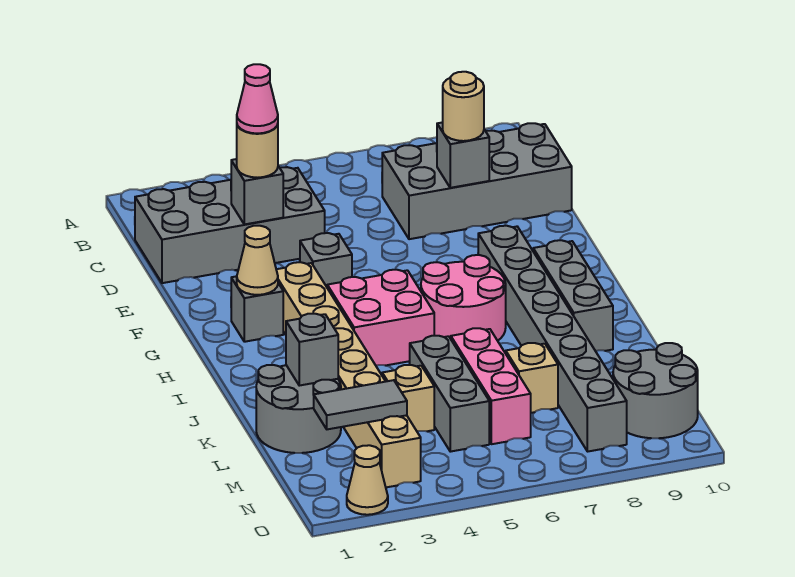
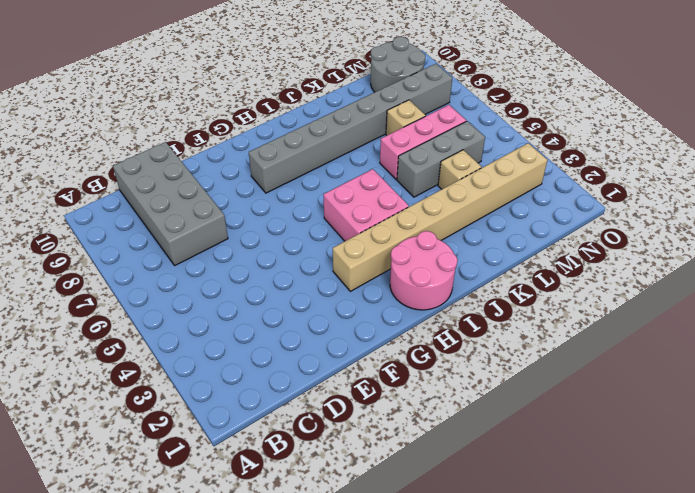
pink round brick H1:I2 level 1 -> pink round brick H6:I7 level 1
none -> grey brick C1:D4 level 1
none -> grey brick F4 level 1
none -> grey brick G2 level 1

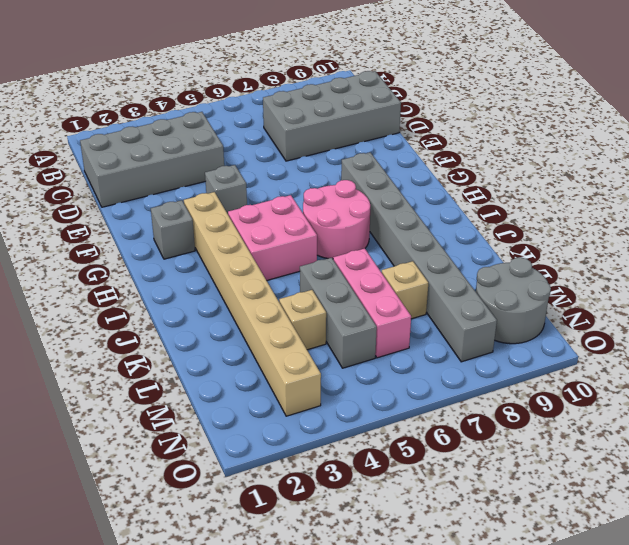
none -> grey brick H9:J9 level 1
none -> grey round brick K1:L2 level 1
none -> tan cone O2 level 1

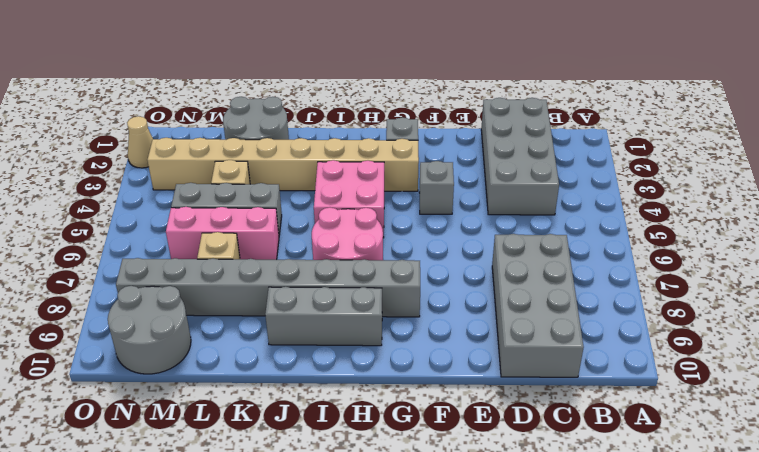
none -> grey brick D3 level 2
none -> grey brick D8 level 2
none -> tan cone G2 level 2

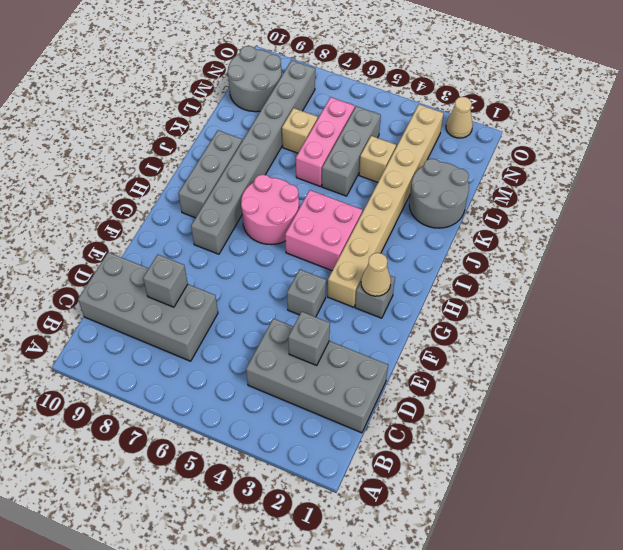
none -> grey brick K2 level 2
none -> grey tile M2:M3 level 2
none -> tan round brick D3 level 3

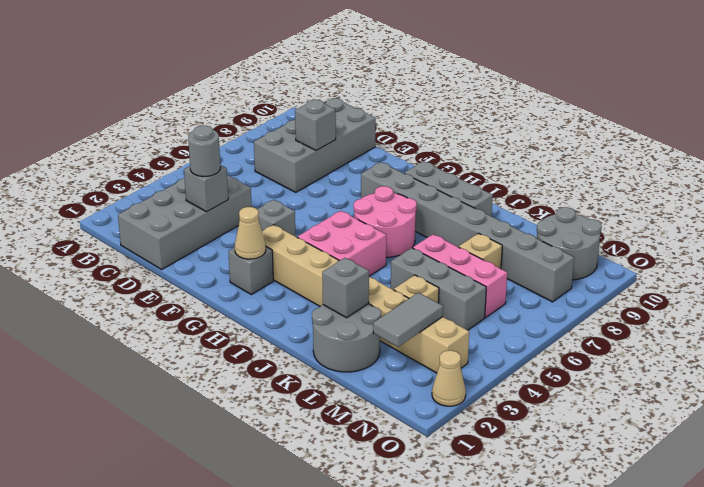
grey round brick D3 level 3 -> tan round brick D3 level 3
none -> tan round brick D8 level 3
none -> pink cone D3 level 4

